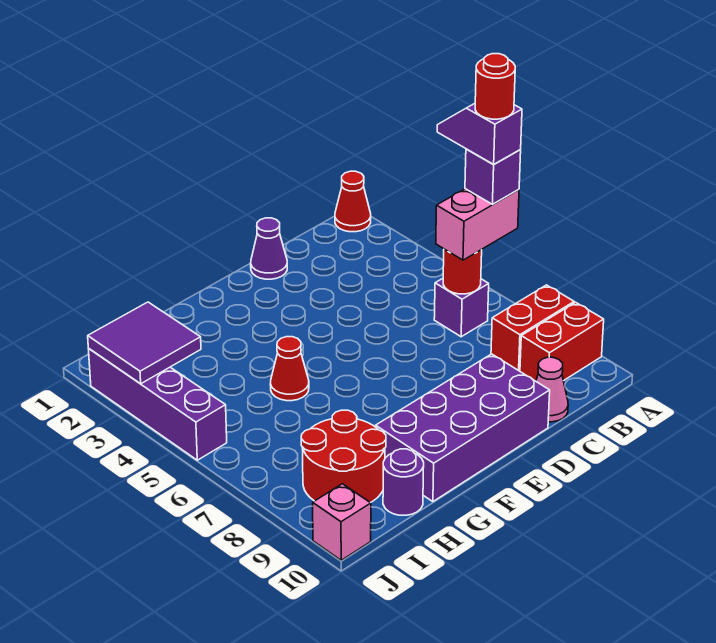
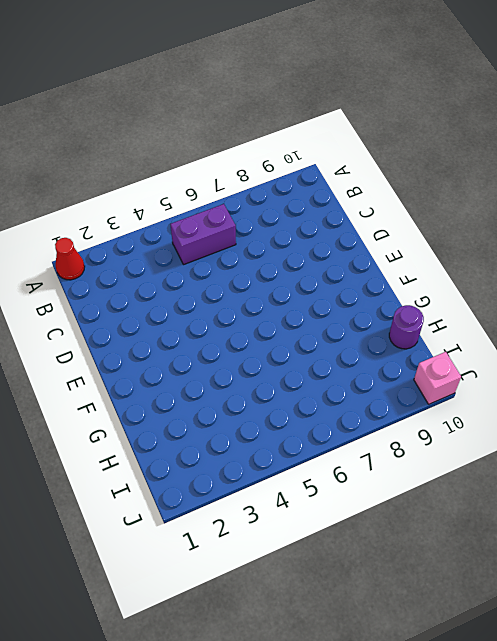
purple brick B5:B6 level 1 -> purple brick B6 level 1
none -> red brick A8:B8 level 1
none -> red brick A9:B9 level 1
none -> pink cone C10 level 1

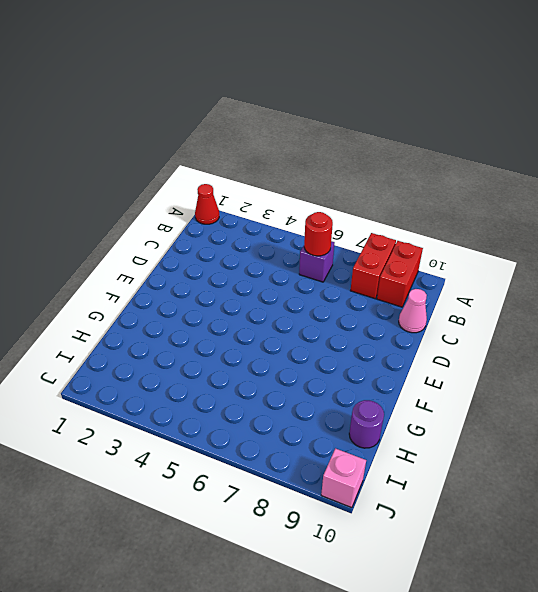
none -> purple cone D1 level 1
none -> purple brick D9:G10 level 1
none -> red cone G5 level 1

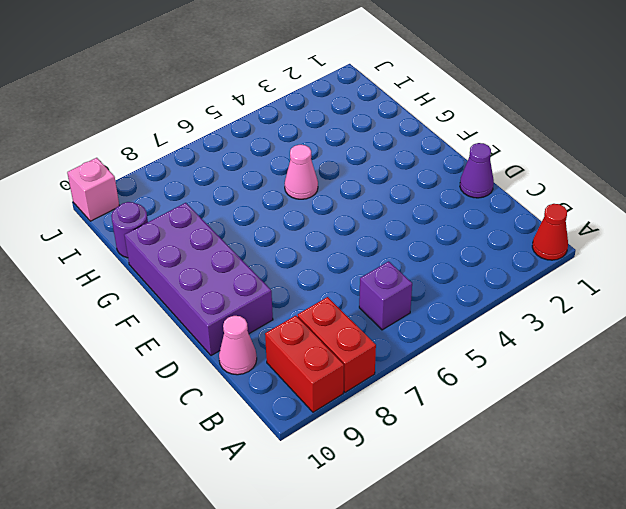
pink cone G5 level 1 -> red cone G5 level 1
none -> red round brick H8:I9 level 1
none -> purple brick J2:J5 level 1
none -> red round brick B6 level 2

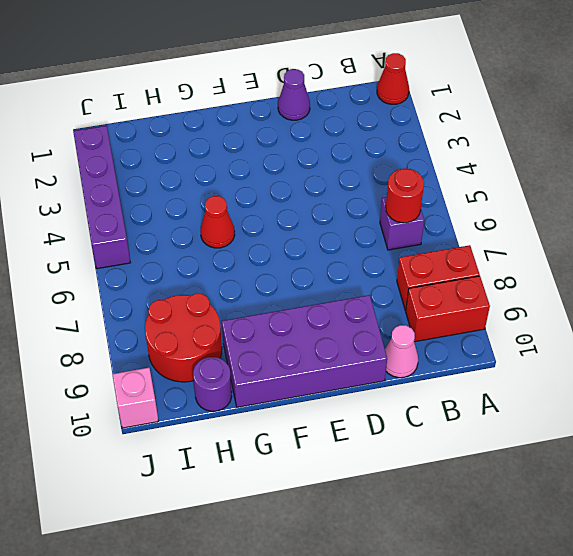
none -> purple tile I2:J3 level 2
none -> pink brick A6:B6 level 3
none -> purple brick A6 level 4

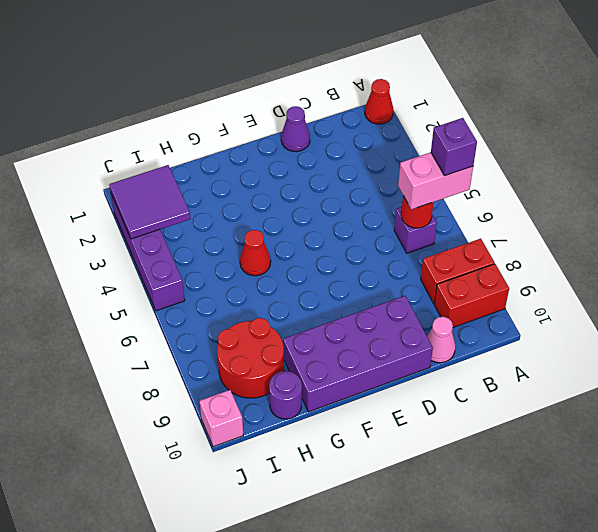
none -> purple slope A5:A6 level 5 top 6
none -> red round brick A6 level 6

